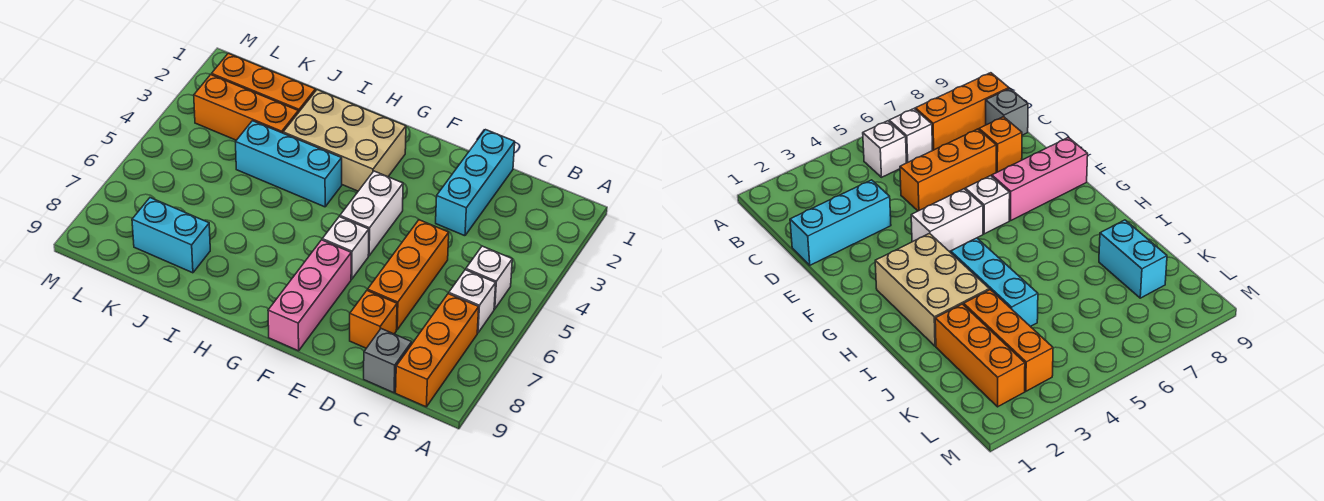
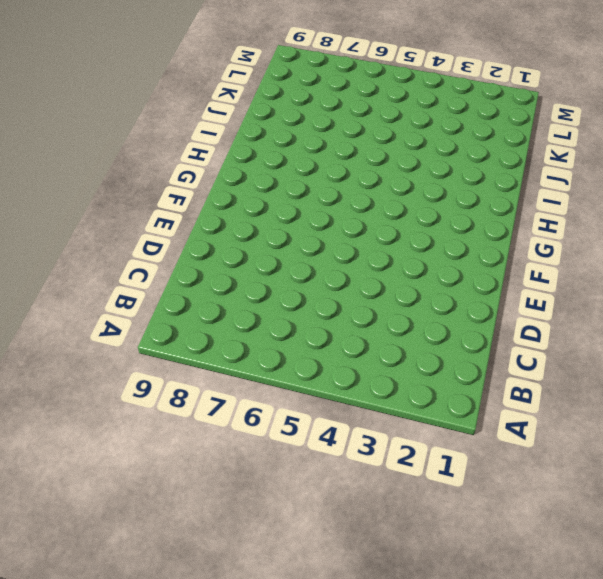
none -> white brick B5 level 1
none -> white brick B6 level 1
none -> orange brick B7:B9 level 1

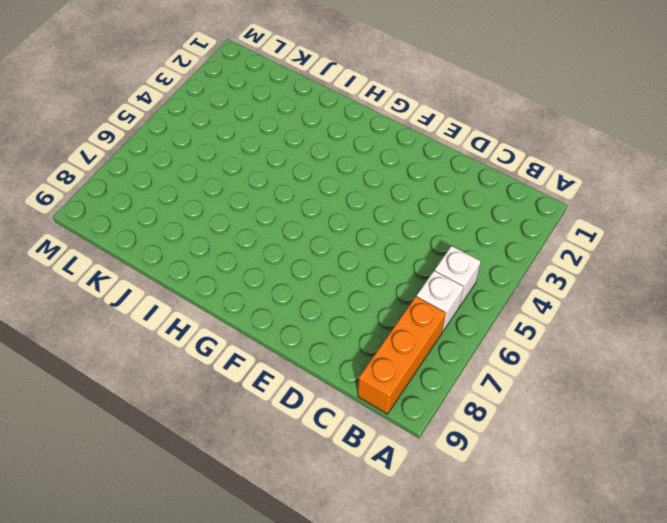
none -> grey brick C9 level 1
none -> cyan brick D1:D3 level 1
none -> orange brick D5:D7 level 1

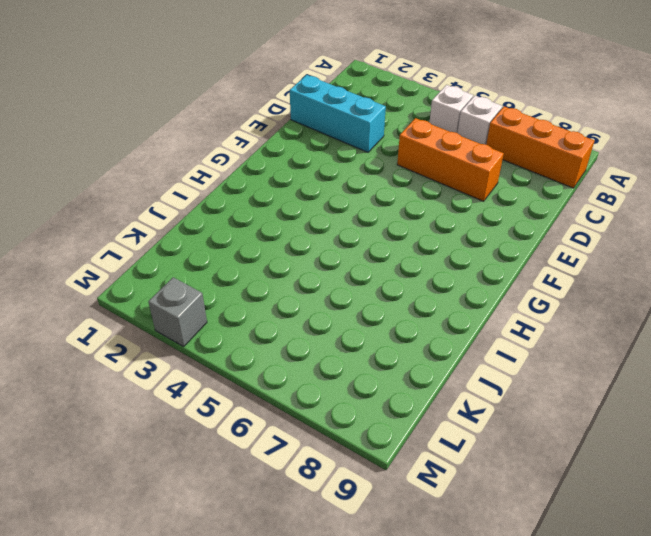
grey brick M3 level 1 -> grey brick C9 level 1
none -> orange brick D8 level 1
none -> white brick F4:F5 level 1
none -> white brick F6 level 1

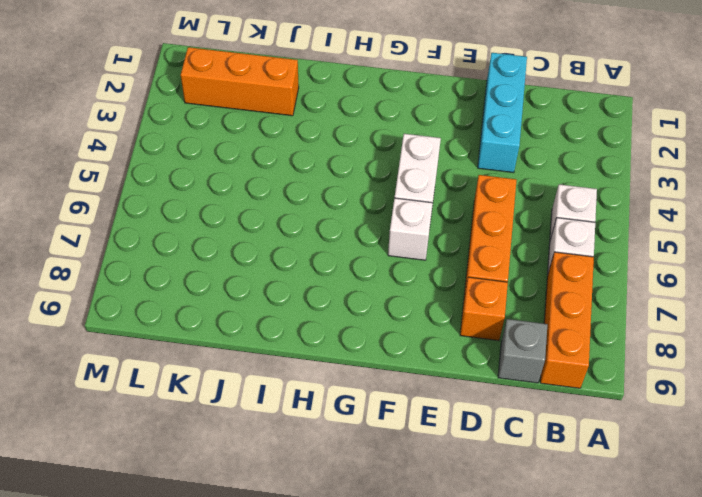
none -> pink brick F7:F9 level 1
none -> tan brick G2:I3 level 1
none -> cyan brick H4:J4 level 1

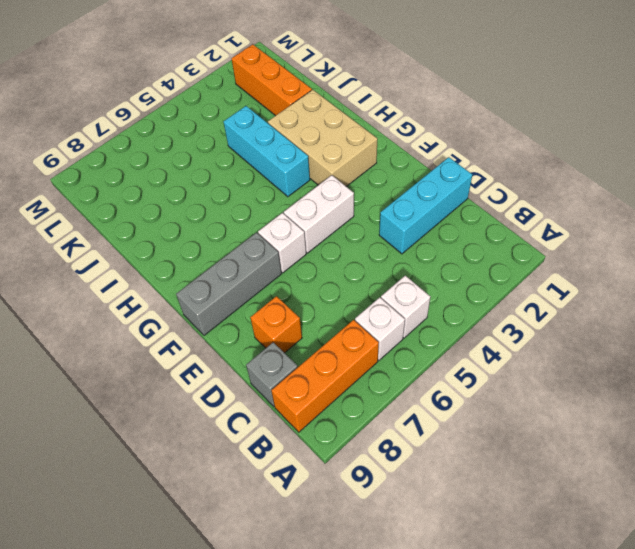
grey brick F7:F9 level 1 -> pink brick F7:F9 level 1
none -> orange brick D5:D7 level 1
none -> orange brick J3:L3 level 1
none -> cyan brick J8:K8 level 1

